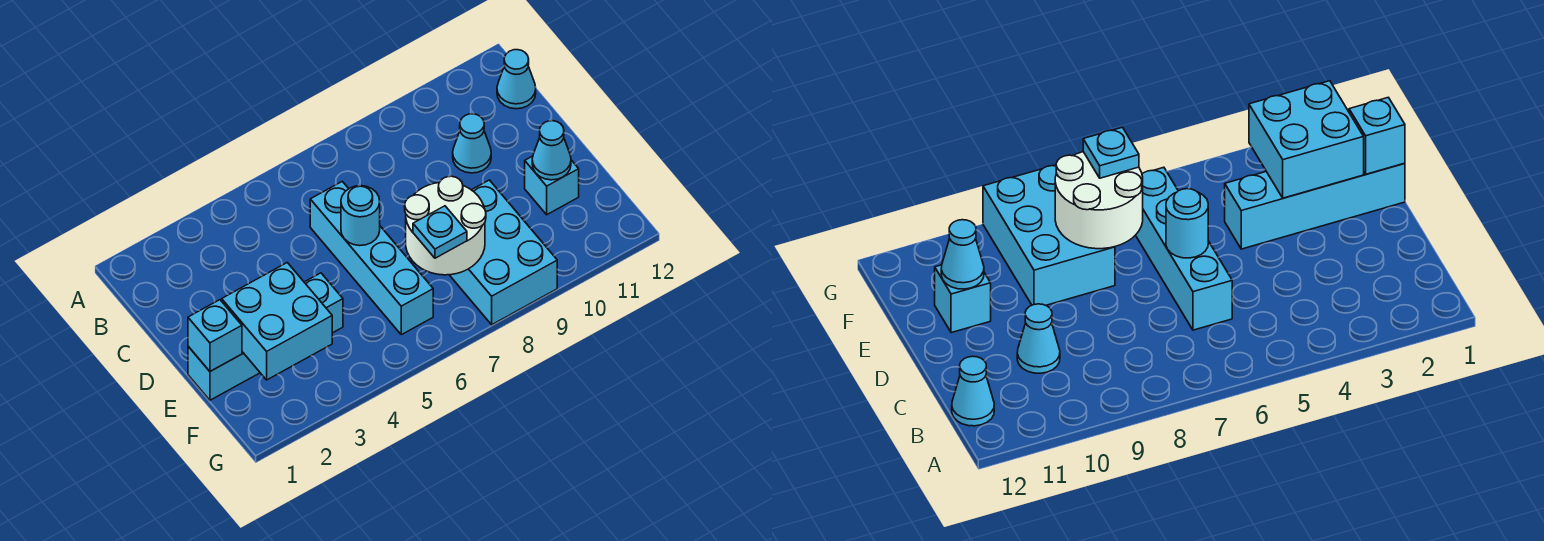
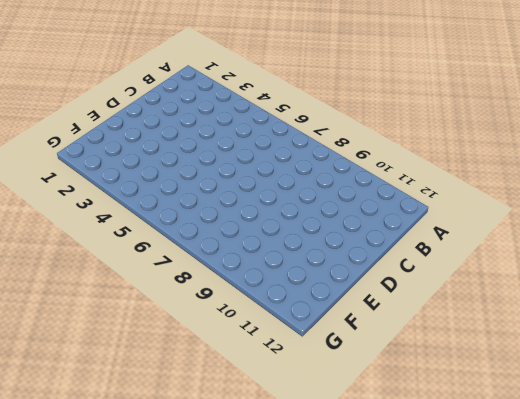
none -> cyan cone B12 level 1
none -> cyan brick C6:F6 level 1
none -> cyan cone C10 level 1

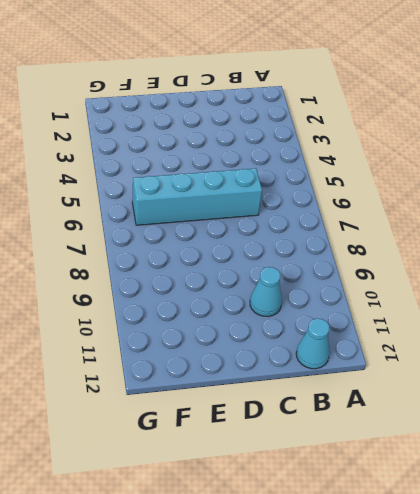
none -> cyan brick E1:E4 level 1
none -> cyan brick E8:G9 level 1
none -> cyan brick E11 level 1

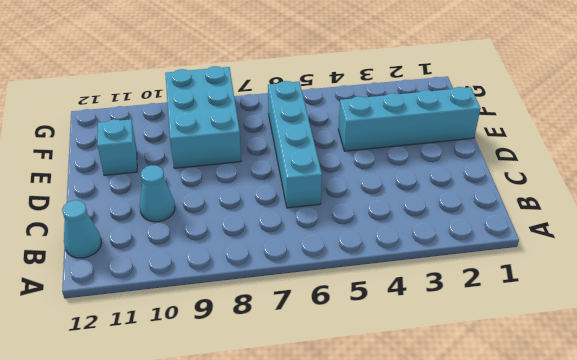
none -> cyan round brick D6 level 2
none -> cyan brick E1 level 2
none -> cyan brick E2:F3 level 2

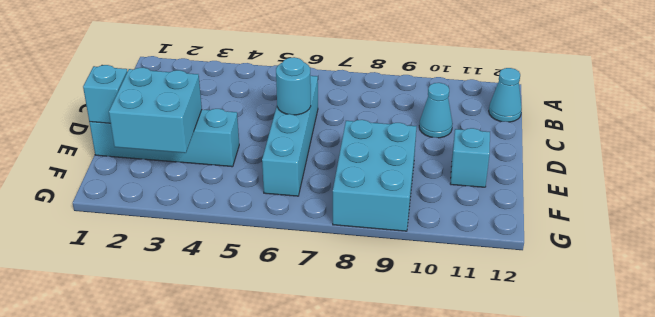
none -> white round brick E7:F8 level 2
none -> cyan cone E11 level 2
none -> cyan plate F7 level 3

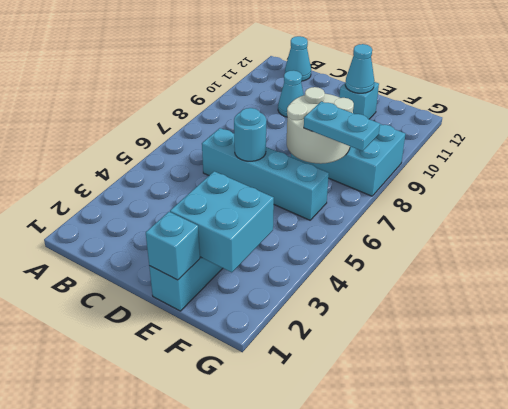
cyan plate F7:G7 level 3 -> cyan plate F7 level 3

